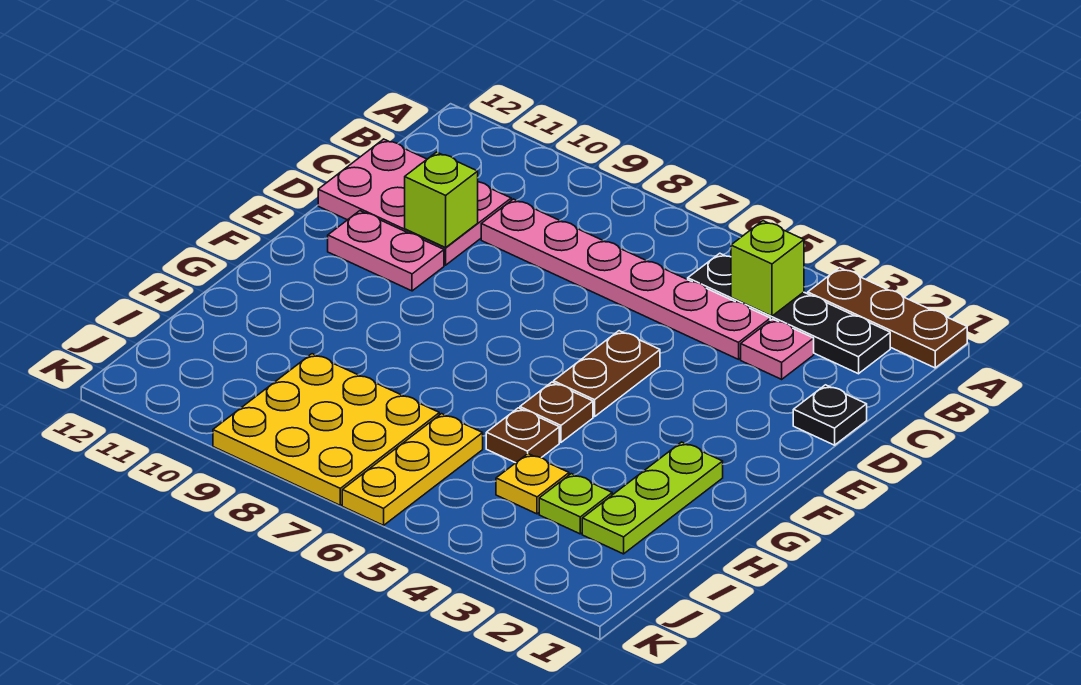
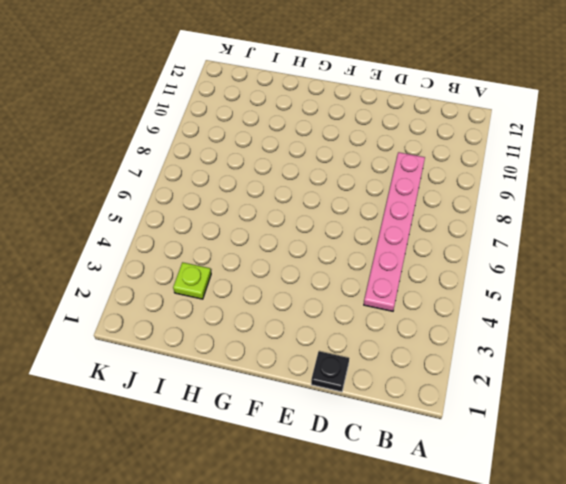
none -> brown plate A1:A3 level 1
none -> black plate B2:B5 level 1
none -> pink plate C3 level 1

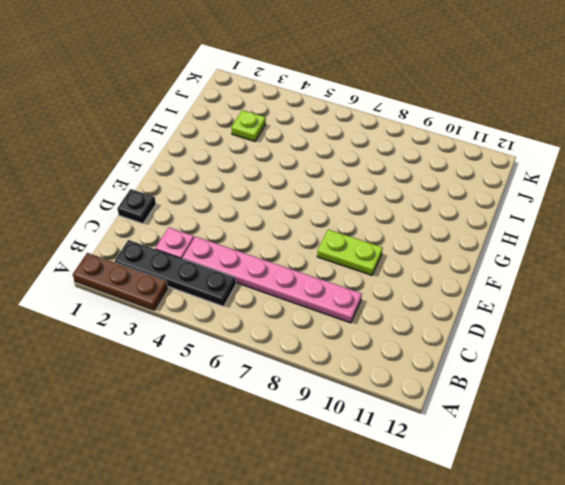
lime plate E8:E9 level 1 -> none
none -> pink plate C10:D12 level 1
none -> brown plate E5:F5 level 1
none -> pink plate E10:E11 level 1

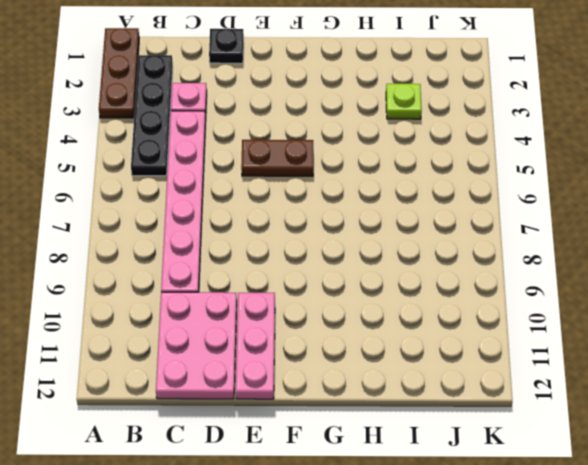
pink plate E10:E12 level 1 -> pink plate E10:E11 level 1
none -> lime plate G2:I2 level 1
none -> brown plate G5 level 1
none -> brown plate H5 level 1

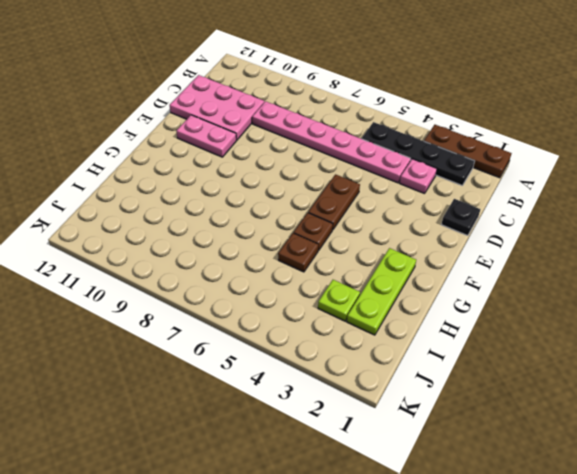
none -> yellow plate I4 level 1
none -> yellow plate I6:K6 level 1
none -> yellow plate I7:K9 level 1

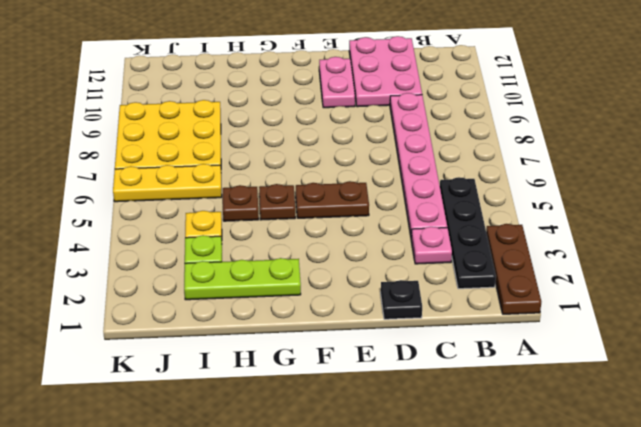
none -> lime brick B4 level 2
none -> lime brick D10 level 2

